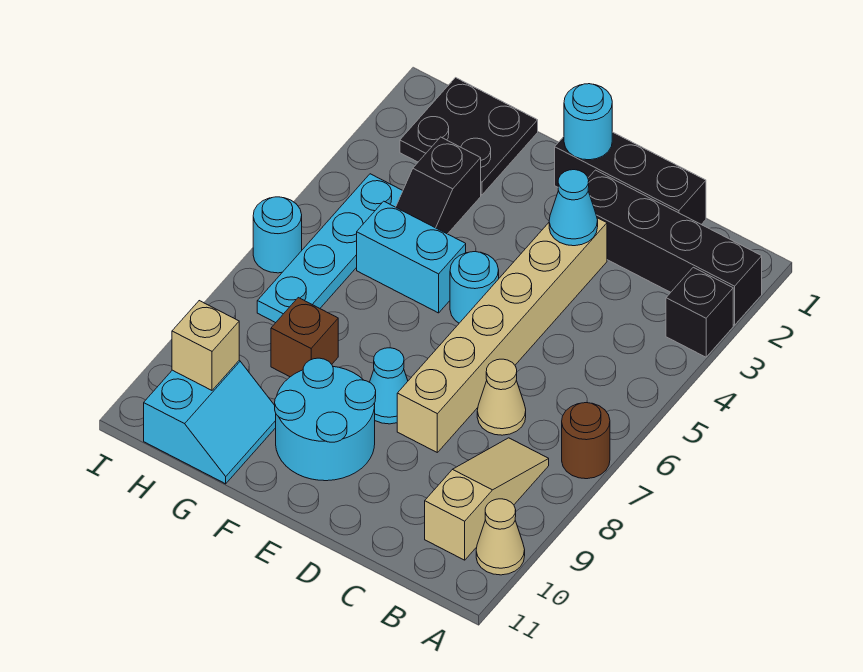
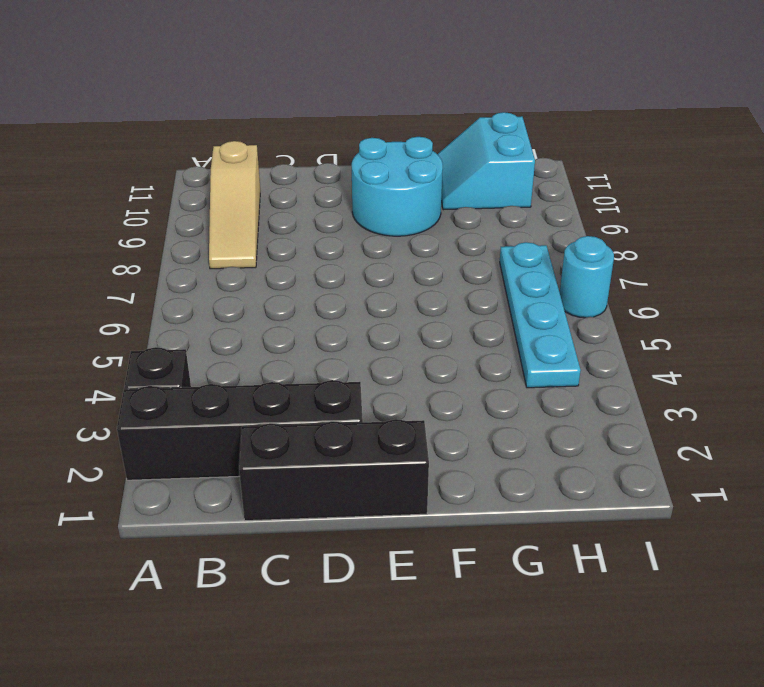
none -> brown round brick A7 level 1
none -> tan cone A10 level 1
none -> tan cone C7 level 1

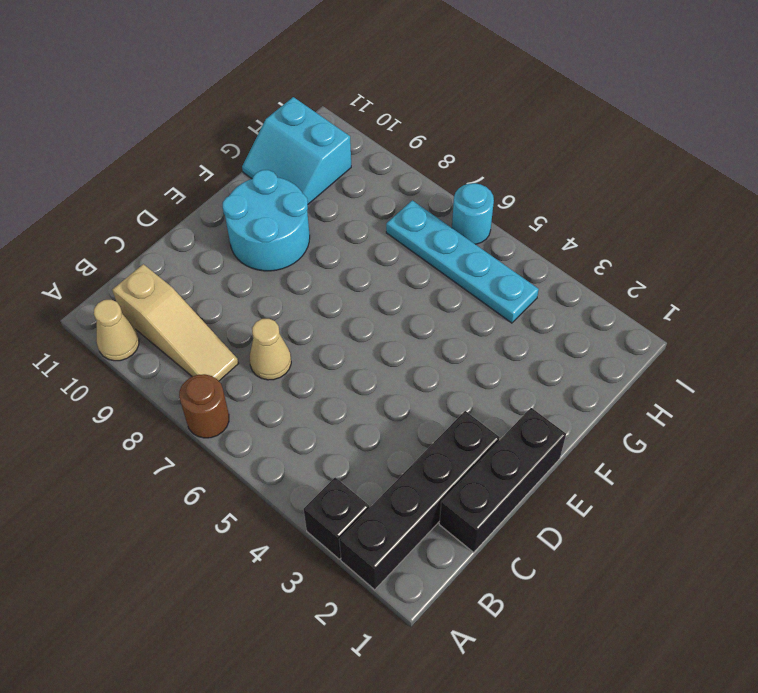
none -> tan brick D3:D8 level 1
none -> cyan round brick E5 level 1
none -> cyan cone E8 level 1

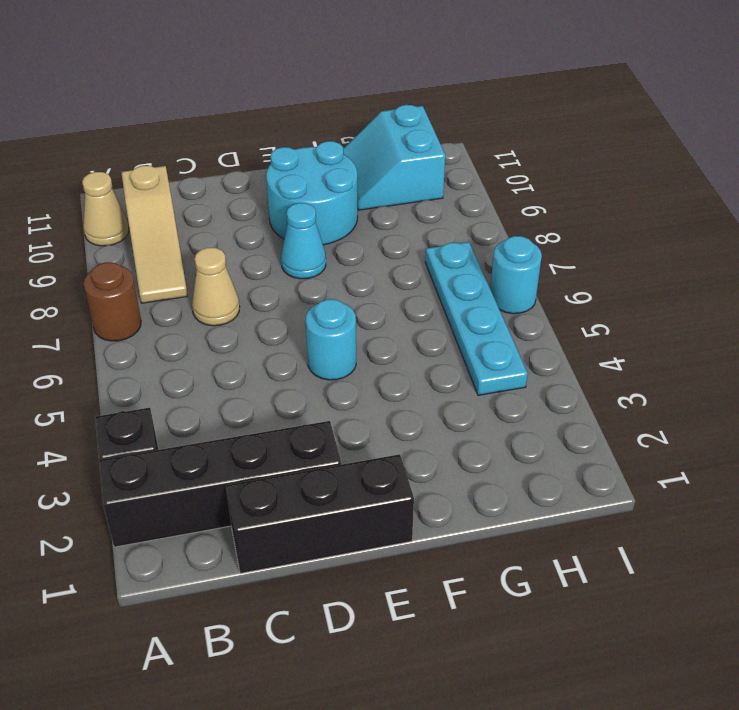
none -> tan brick D3:D8 level 1
none -> cyan brick F5:G5 level 1
none -> black plate G1:H2 level 1

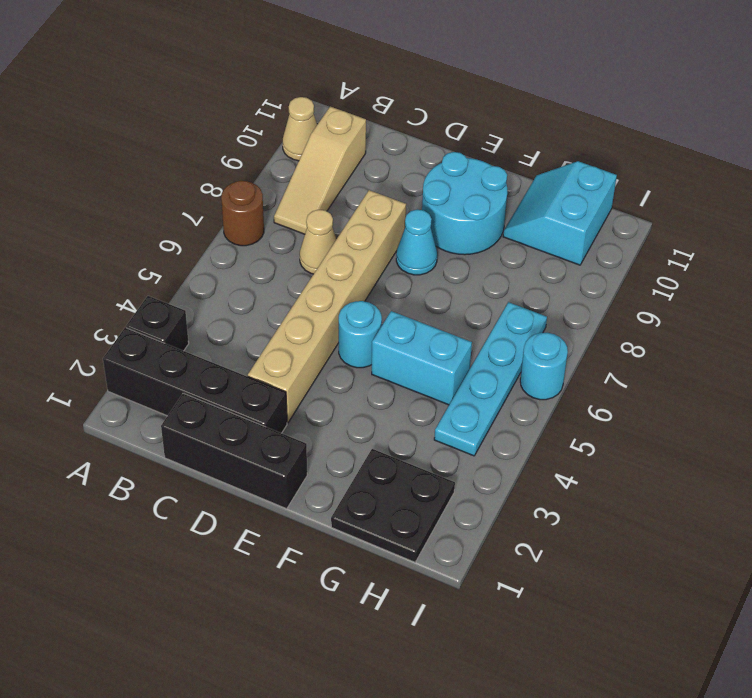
none -> black slope G3:G4 level 1 top 3
none -> brown brick G8 level 1
none -> cyan cone D3 level 2

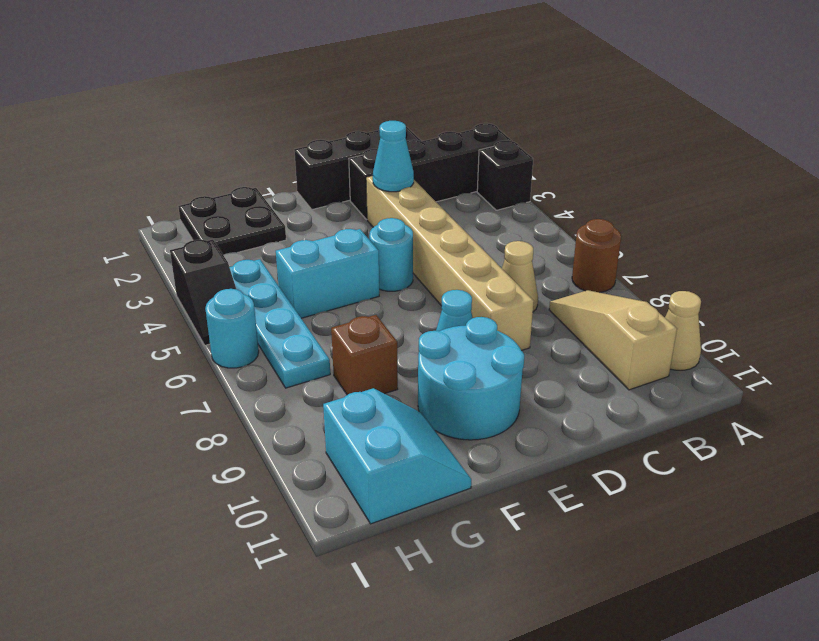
black slope I4:I5 level 1 top 4 -> black slope G3:G4 level 1 top 3
none -> cyan round brick E1 level 2
none -> tan brick H10 level 2

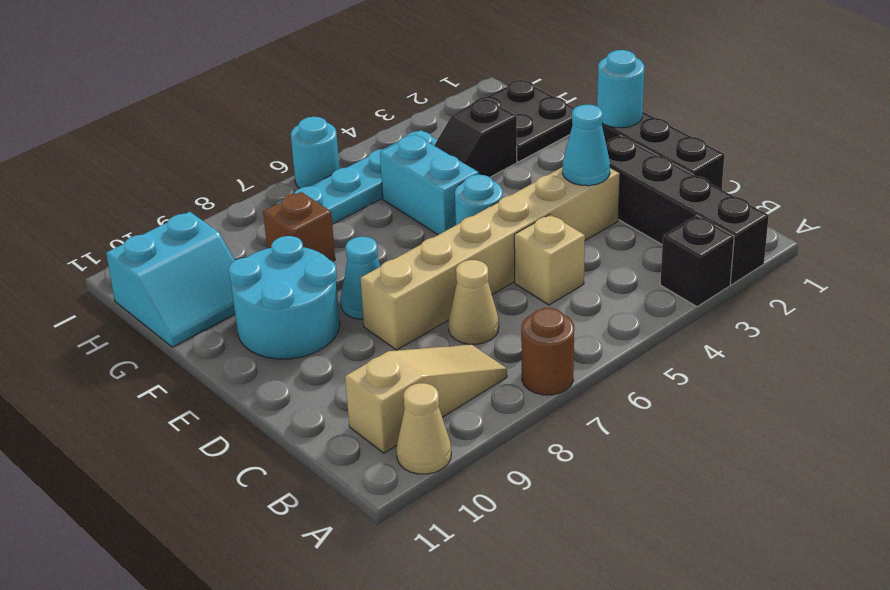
tan brick C5 level 1 -> tan brick H10 level 2

